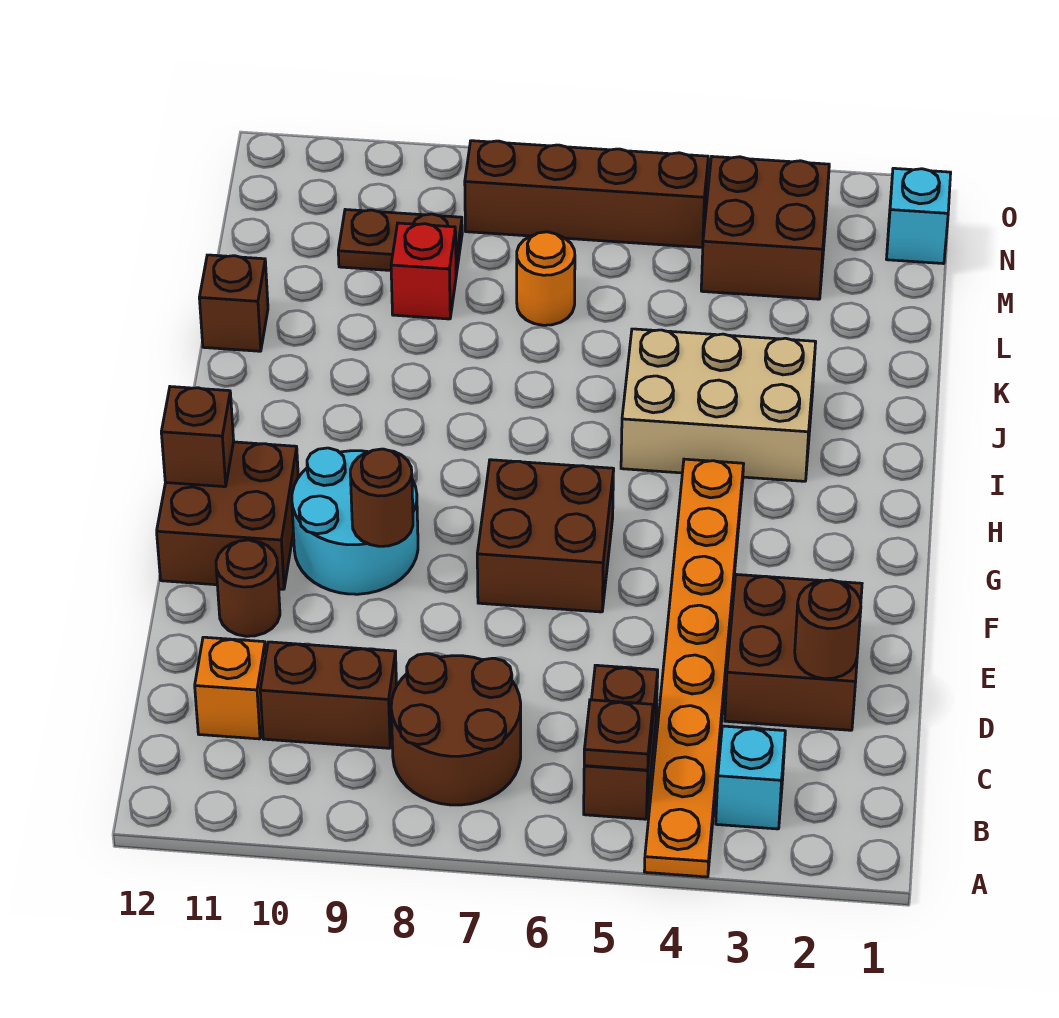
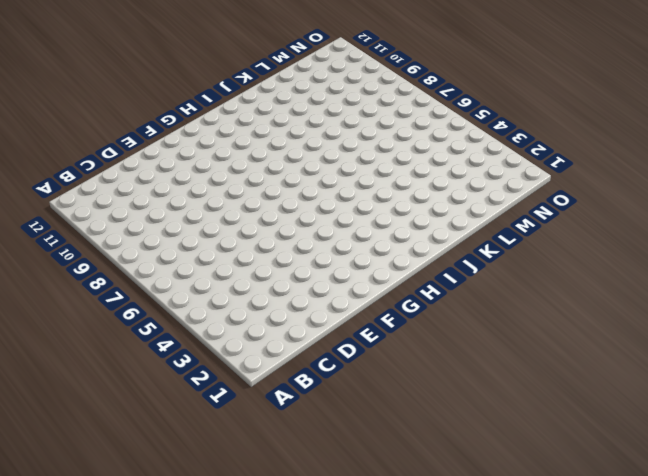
none -> orange plate A4:H4 level 1
none -> cyan brick B3 level 1
none -> brown brick B5:C5 level 1

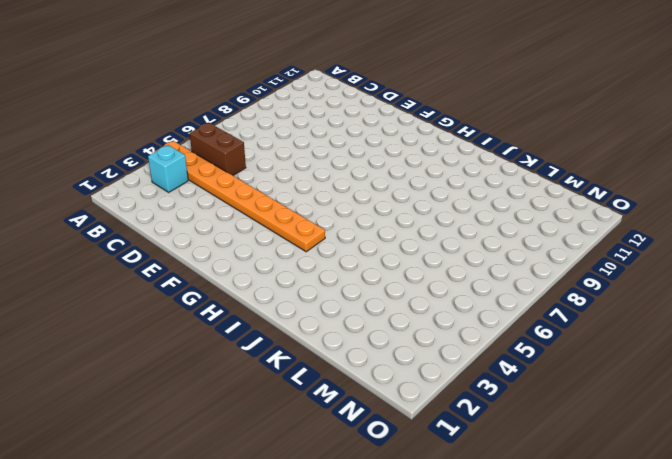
none -> brown round brick B7:C8 level 1
none -> brown brick C9:C10 level 1
none -> orange brick C11 level 1

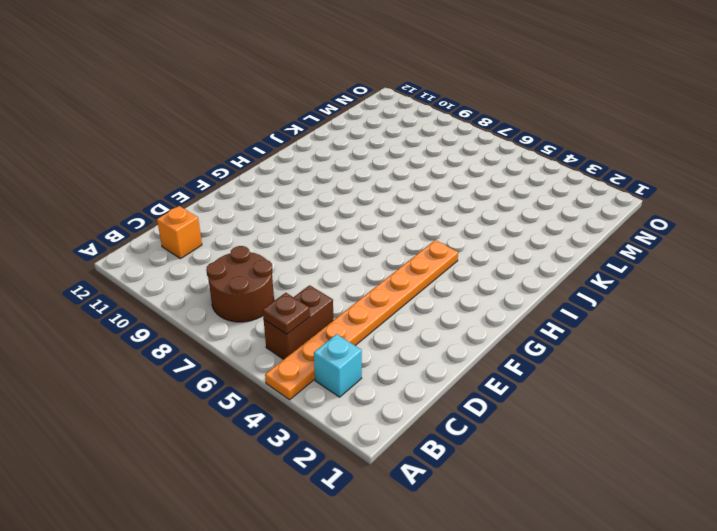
none -> brown brick C9:C10 level 1
none -> brown brick D2:E3 level 1
none -> brown round brick E11 level 1

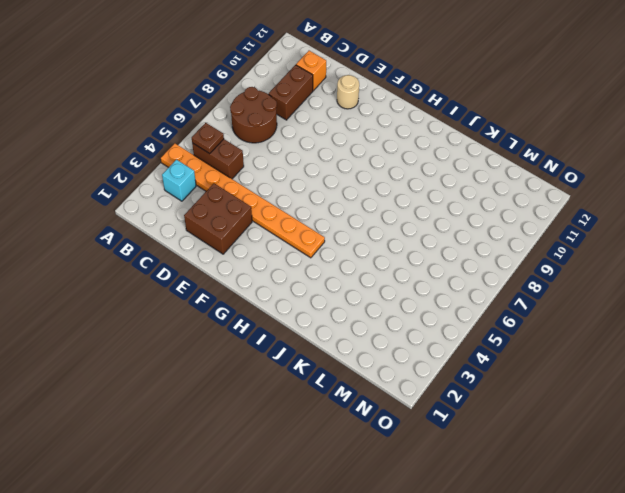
tan round brick E11 level 1 -> brown round brick E11 level 1
none -> brown brick F6:G7 level 1
none -> cyan round brick F9:G10 level 1
none -> brown brick F11:G12 level 1

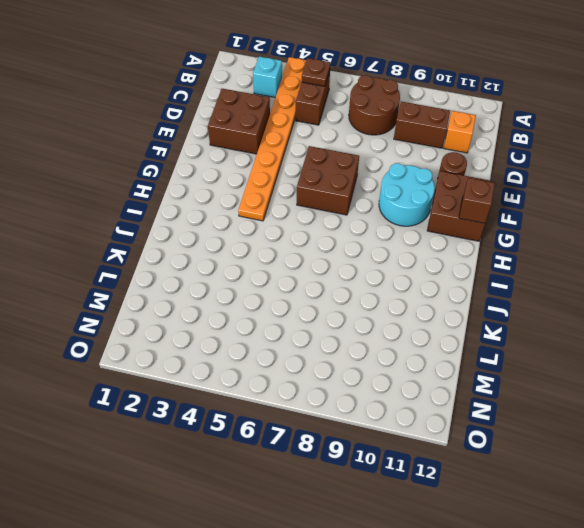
none -> tan brick I3:J5 level 1
none -> brown brick K12 level 1
none -> orange round brick L7 level 1

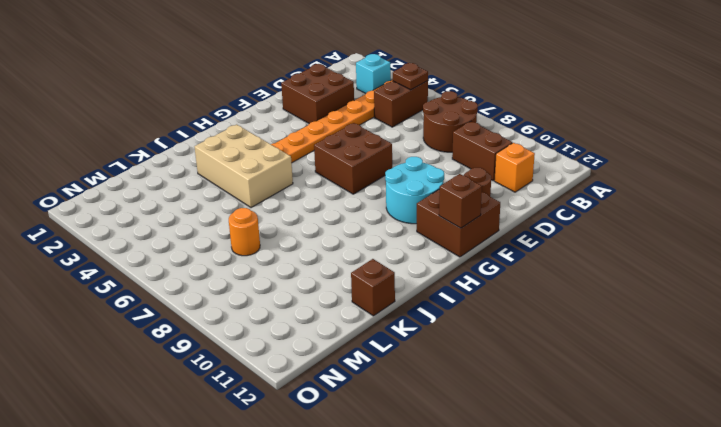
none -> red brick L9 level 1
none -> brown brick M3:N4 level 1
none -> brown plate M9:M10 level 1

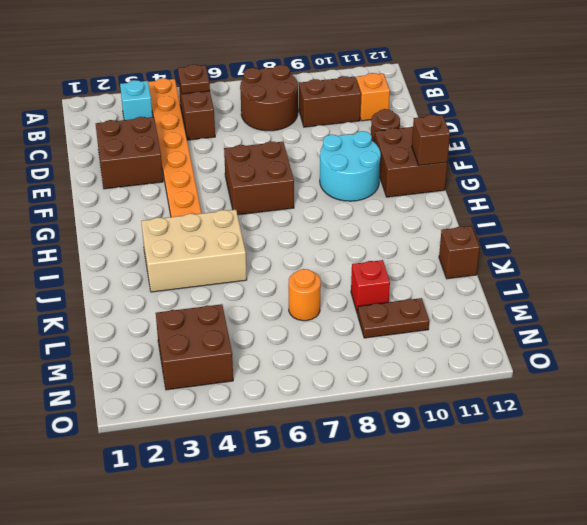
none -> cyan brick N1 level 1
none -> brown brick N5:N8 level 1
none -> brown round brick D2 level 2

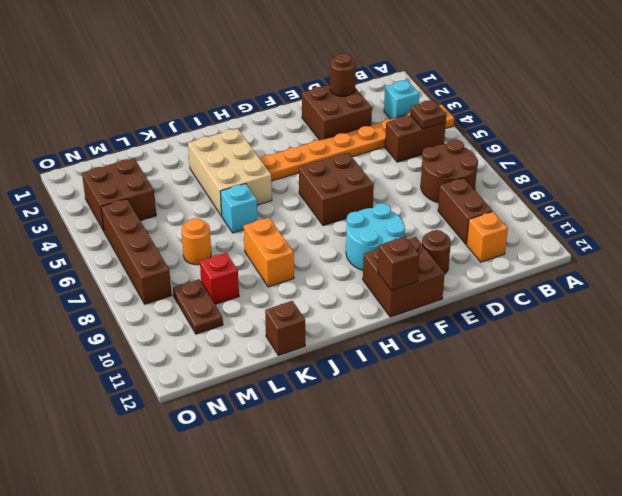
cyan brick J6 level 1 -> cyan brick N1 level 1
orange brick J8:J9 level 1 -> none
none -> brown round brick F9 level 2

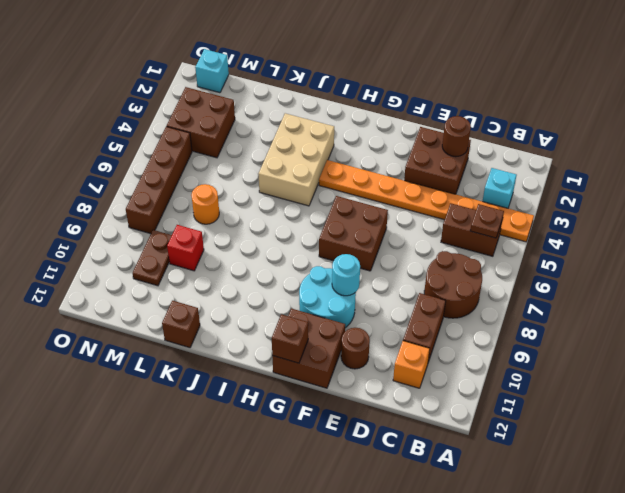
cyan round brick F9 level 2 -> brown round brick F9 level 2

